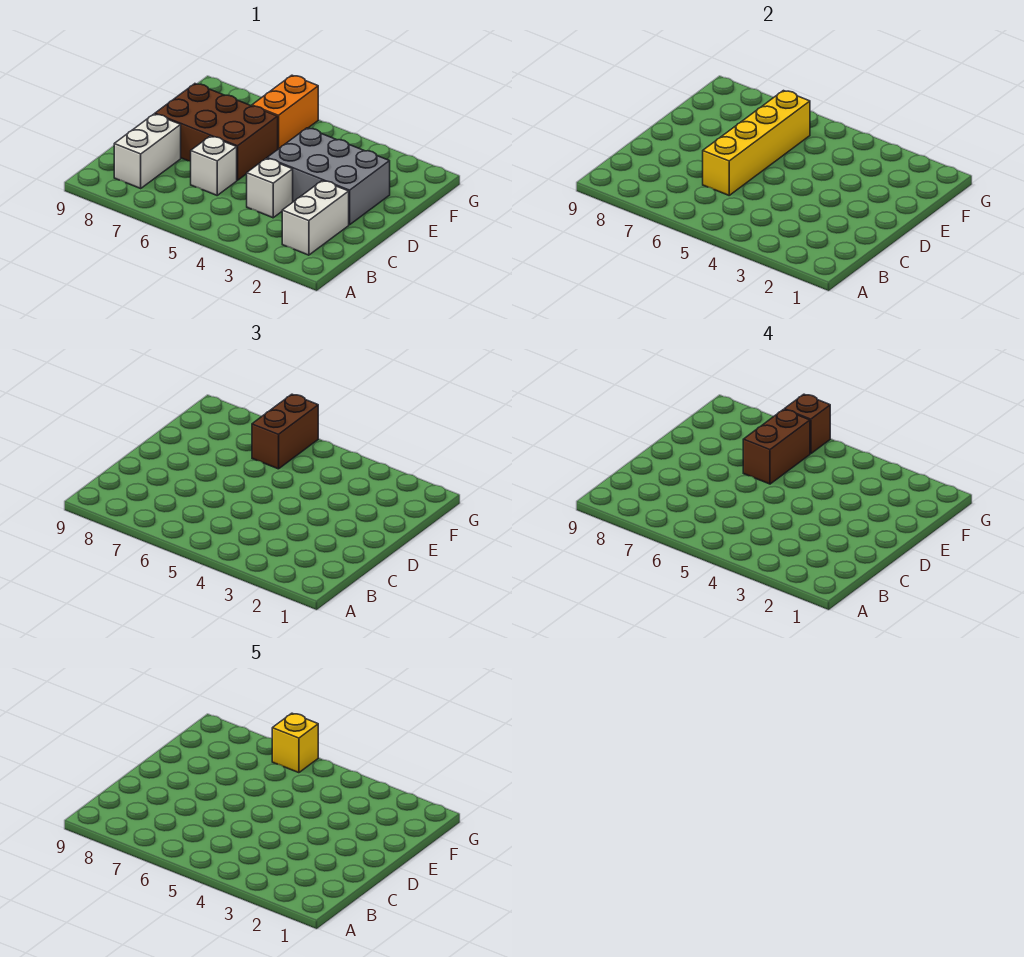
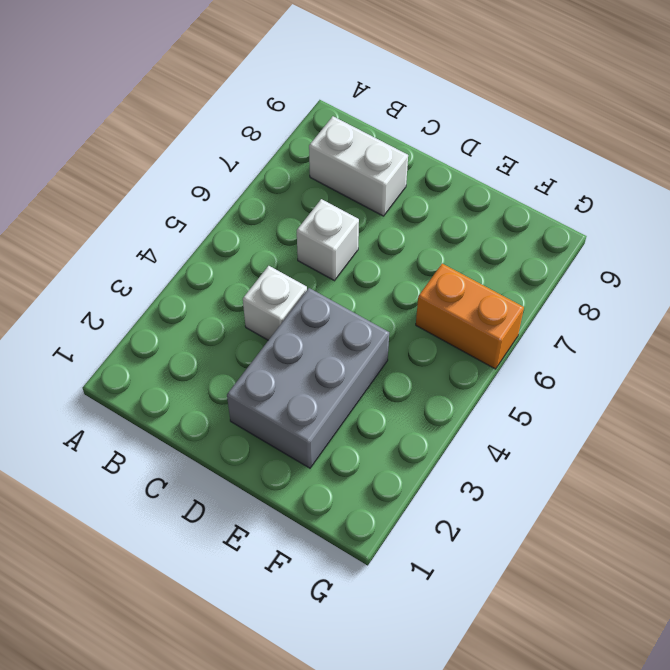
none -> white brick B2:C2 level 1
none -> brown brick D6:E8 level 1
none -> yellow brick C6:F6 level 2

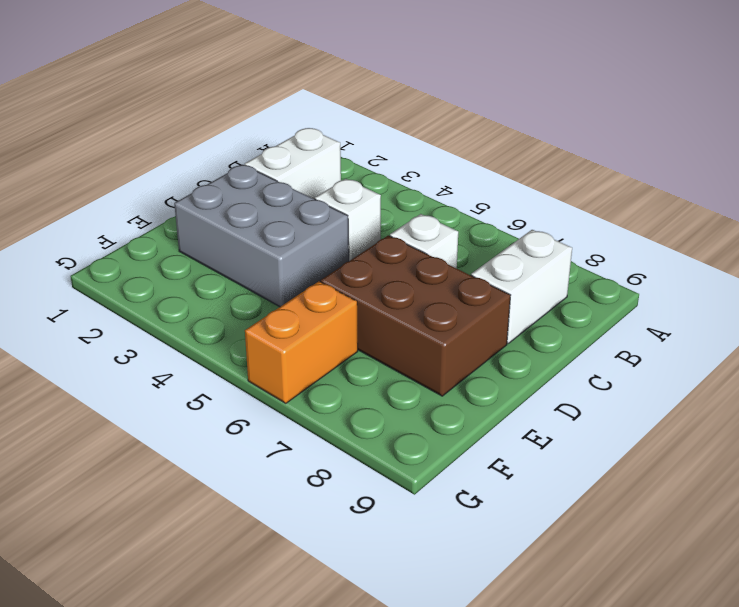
none -> yellow brick C6:F6 level 2
none -> brown brick F6:G6 level 3
none -> brown brick E6:F6 level 4

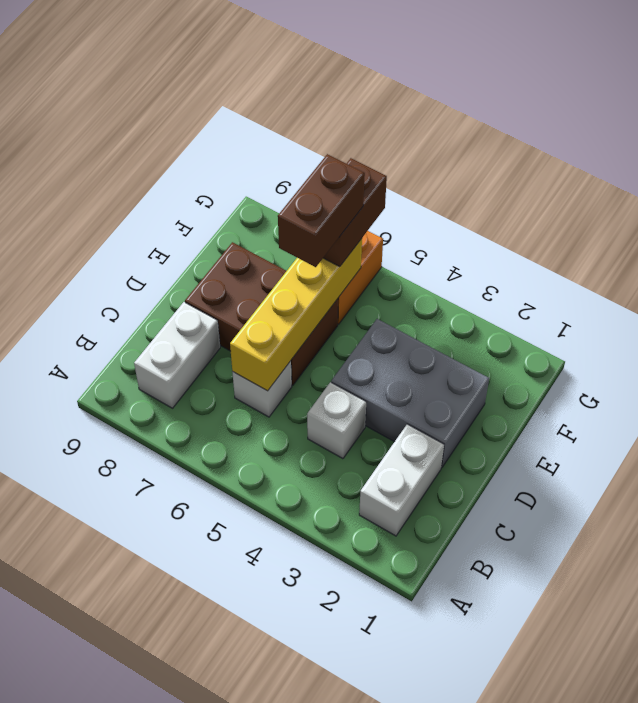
none -> brown brick G6 level 4
none -> yellow brick G6 level 5

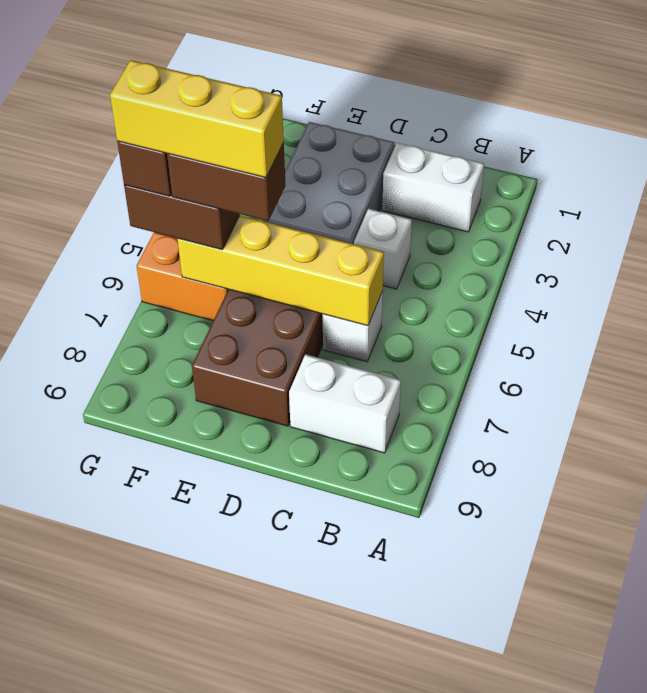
yellow brick E6:G6 level 5 -> yellow brick G6 level 5

